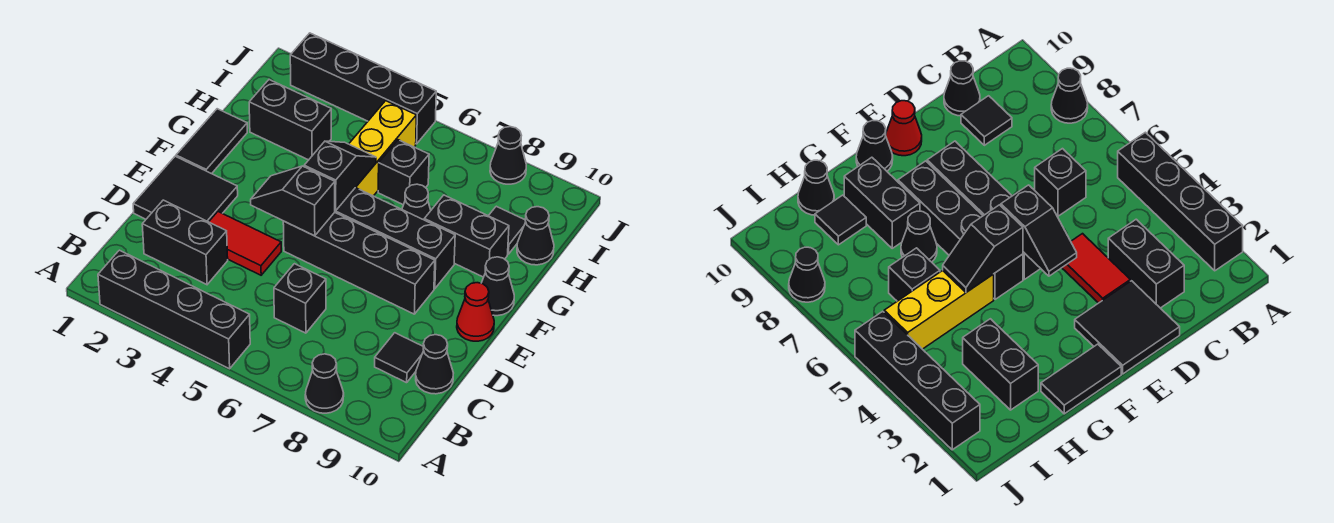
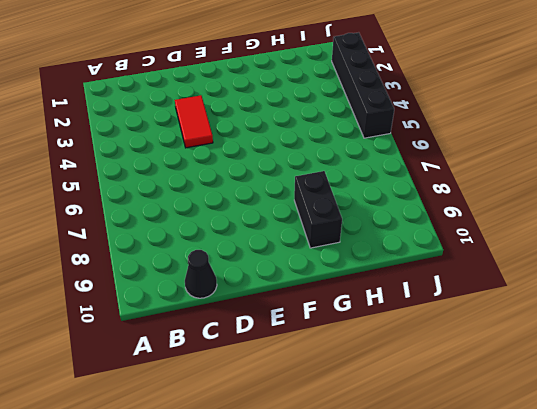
none -> black brick A2:A5 level 1
none -> black cone A8 level 1
none -> black brick C2:C3 level 1

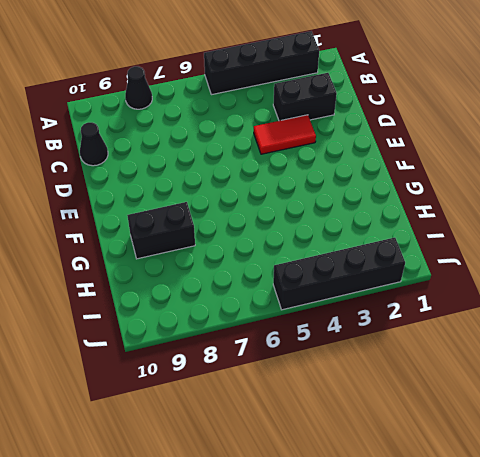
none -> black brick C6 level 1
none -> black tile C9 level 1
none -> black tile D1:E2 level 1

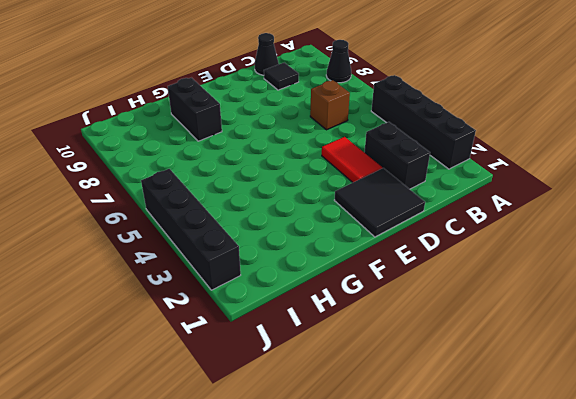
brown brick C6 level 1 -> black brick C6 level 1
none -> black brick E5:E8 level 1
none -> red cone E10 level 1
none -> black tile F1:G1 level 1

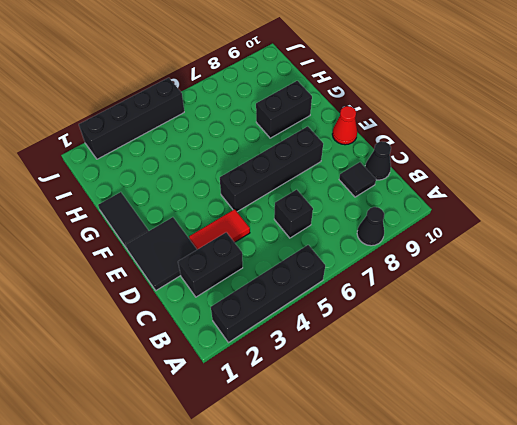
none -> black brick F5:F8 level 1
none -> black cone F10 level 1
none -> yellow brick G5:I5 level 1

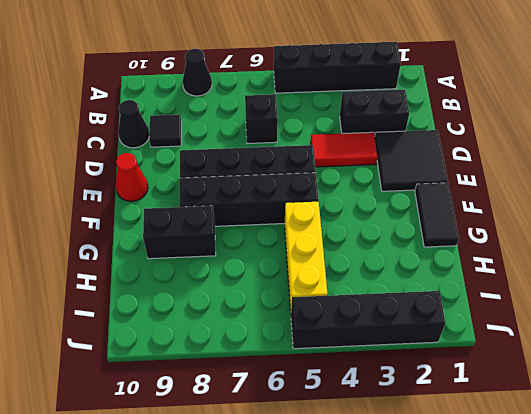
none -> black cone F10 level 1
none -> black cone G7 level 1
none -> black brick H2:H3 level 1

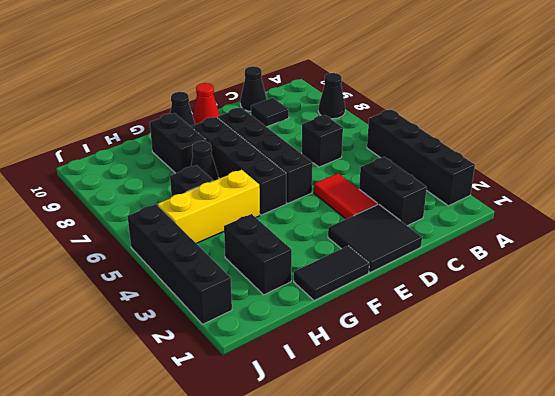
none -> black tile H9 level 1
none -> black cone H10 level 1
none -> black cone J8 level 1

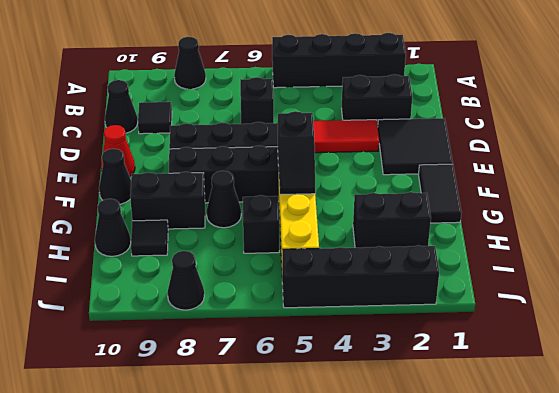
none -> black slope E4:E5 level 2 top 5

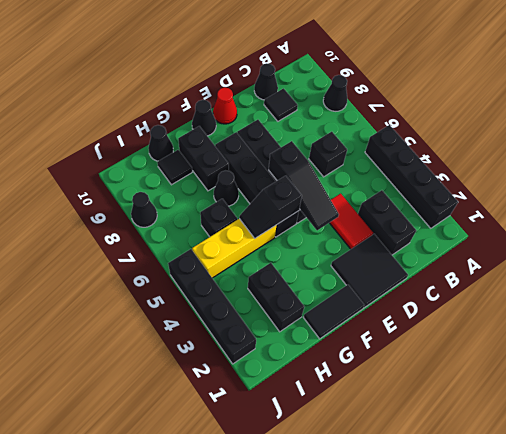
black slope E4:E6 level 2 top 6 -> black slope E4:E5 level 2 top 5

